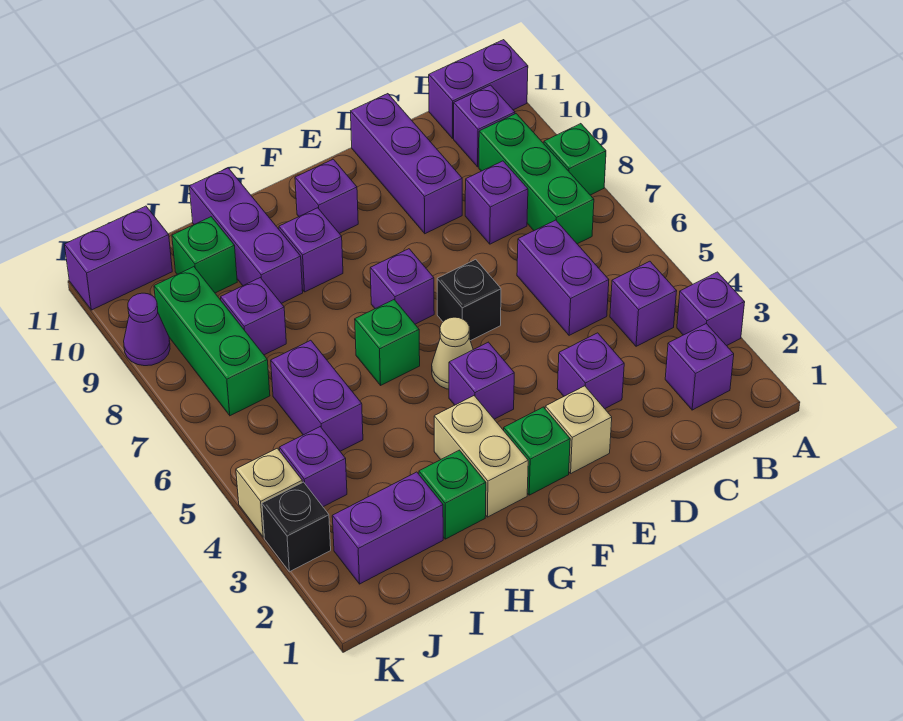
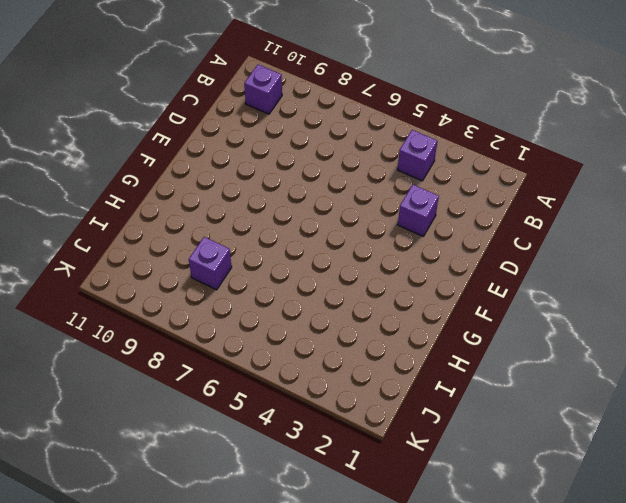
none -> purple brick A3 level 1
none -> green brick A8 level 1
none -> purple brick A11:B11 level 1
none -> purple brick B2 level 1

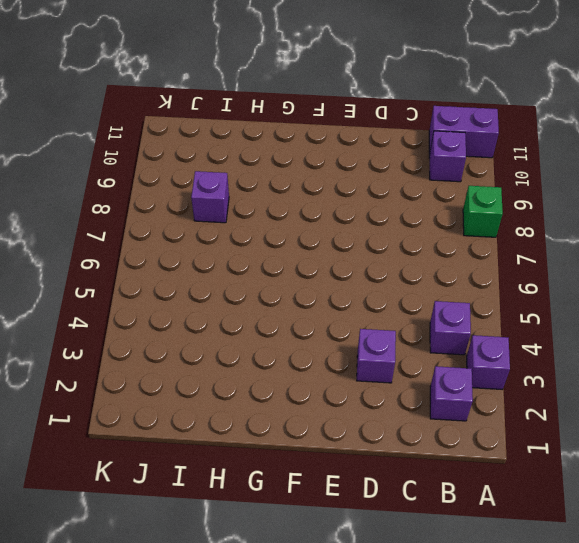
none -> green brick B7:B9 level 1
none -> purple brick C5:C6 level 1
none -> purple brick C8 level 1
none -> purple brick D9:D11 level 1

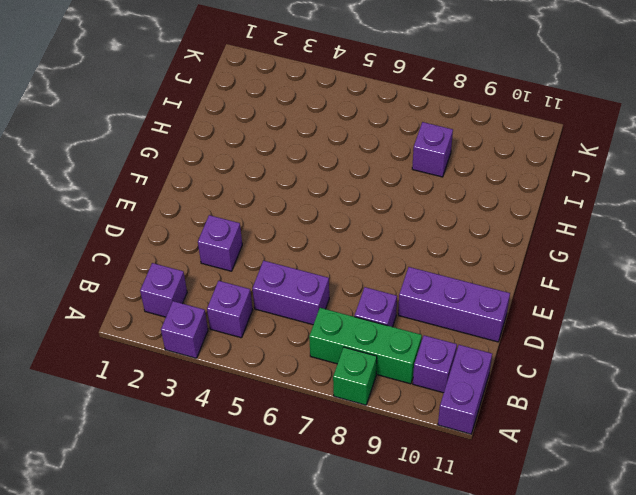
none -> tan brick E2 level 1
none -> black brick E6 level 1
none -> green brick F2 level 1
none -> purple brick F4 level 1

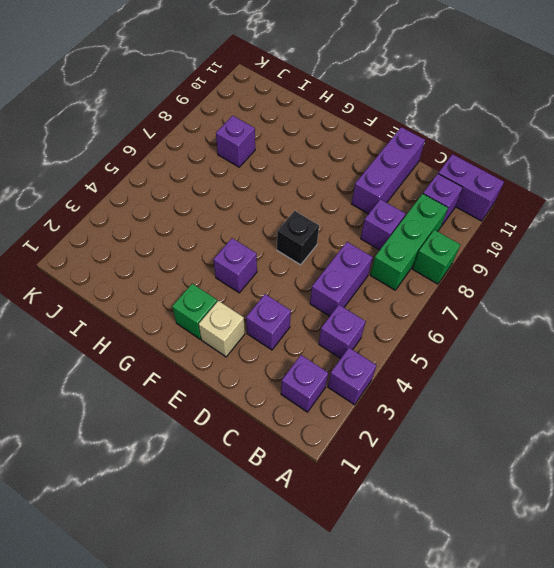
none -> tan cone F5 level 1
none -> purple brick F7 level 1
none -> purple brick F10 level 1
none -> tan brick G2:G3 level 1

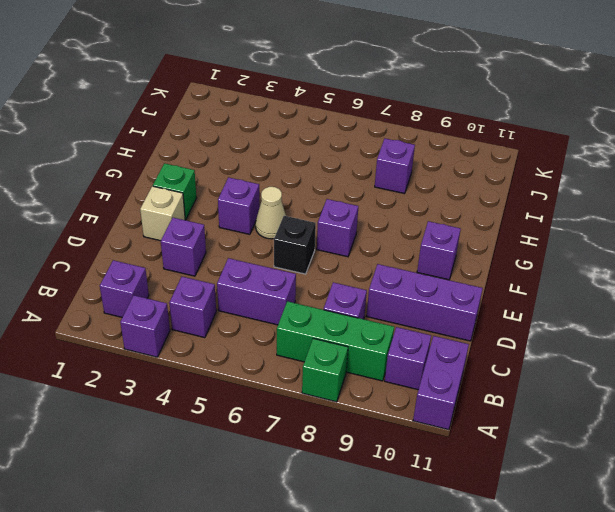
none -> tan brick G2:G3 level 1
none -> green brick G6 level 1
none -> purple brick G9 level 1
none -> green brick H2 level 1

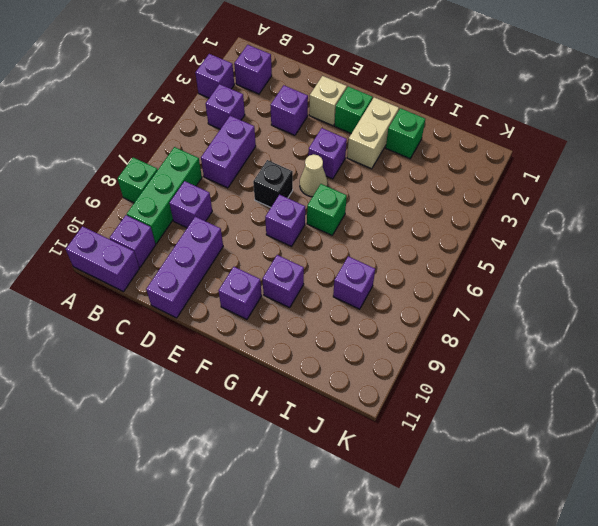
none -> purple brick H9:H11 level 1
none -> purple brick I2:J2 level 1
none -> purple brick I5:I6 level 1
none -> green brick I10 level 1

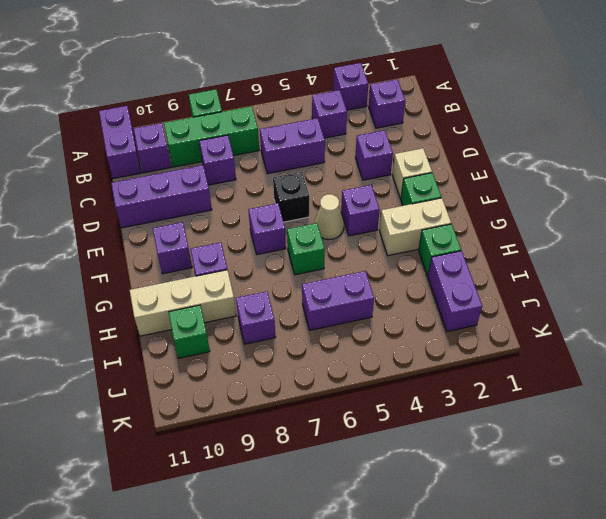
tan brick H9:H11 level 1 -> purple brick H9:H11 level 1
none -> purple brick J4 level 1
none -> green brick J7:J9 level 1
none -> purple brick J11:K11 level 1
none -> black brick K3 level 1

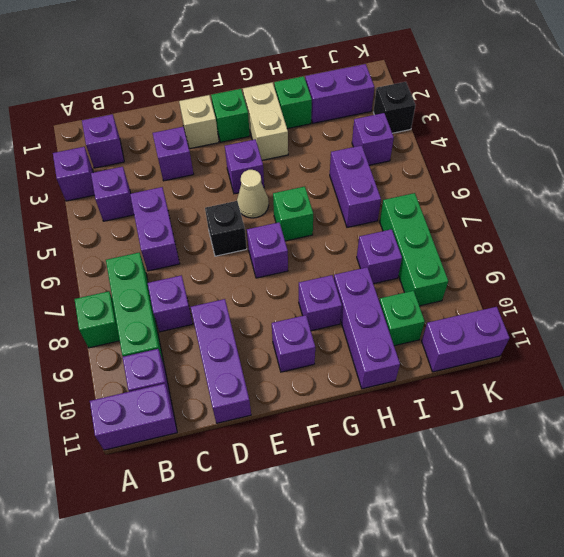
none -> tan brick K4 level 1
none -> purple cone K9 level 1

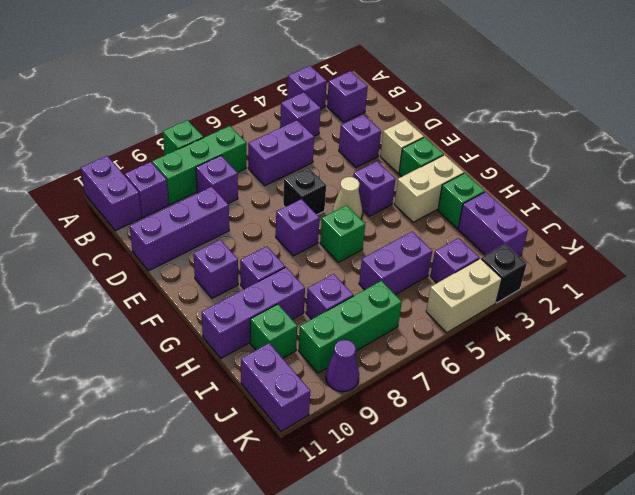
tan brick K4:K5 level 1 -> tan brick K4 level 1

